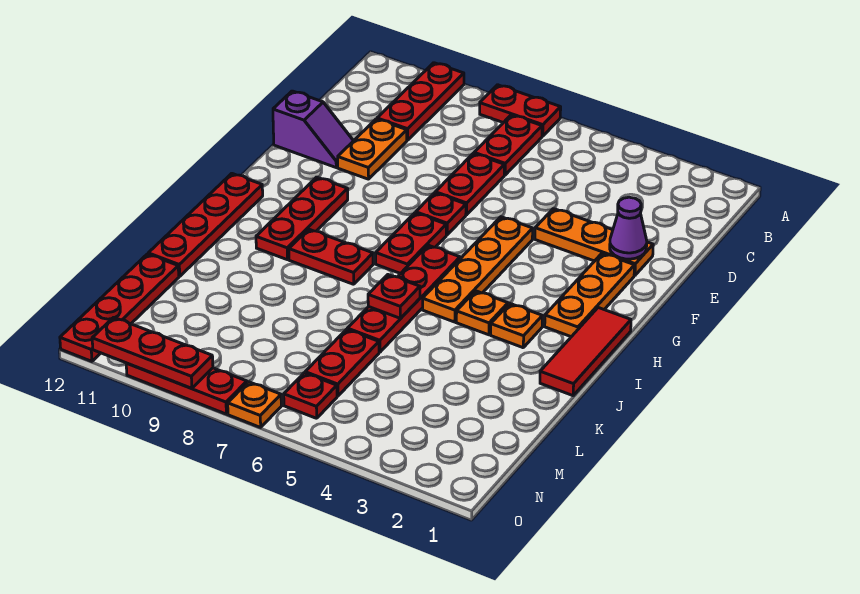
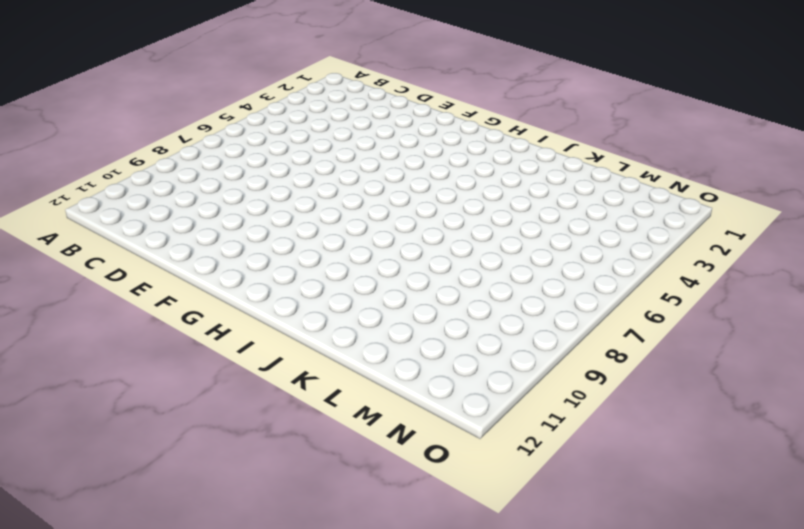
none -> red plate A7:A8 level 1
none -> red plate A10:C10 level 1
none -> red plate B7:C7 level 1

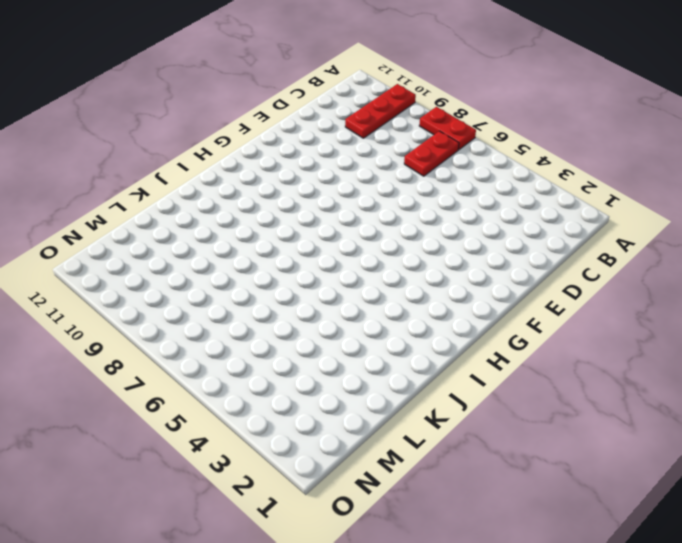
none -> red plate D7:E7 level 1
none -> orange plate D10:E10 level 1
none -> orange plate E2:E4 level 1

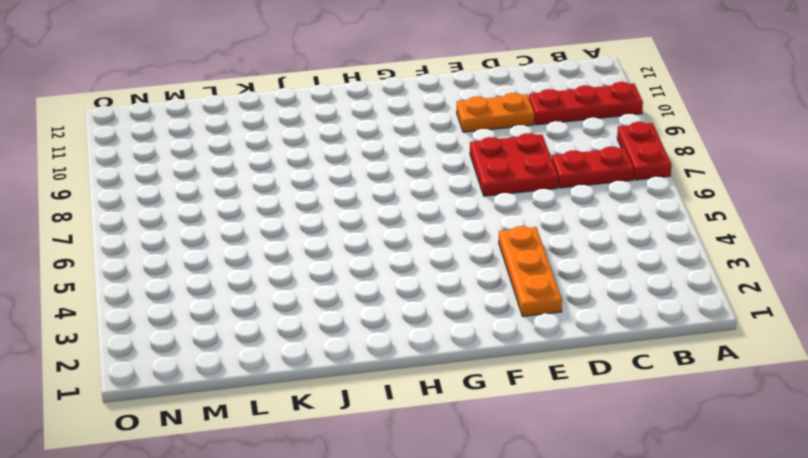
red plate D7:E8 level 1 -> red plate D7:E7 level 1
none -> purple slope E11:E12 level 1 top 12
none -> orange plate F2:H2 level 1
none -> orange plate F5:I5 level 1

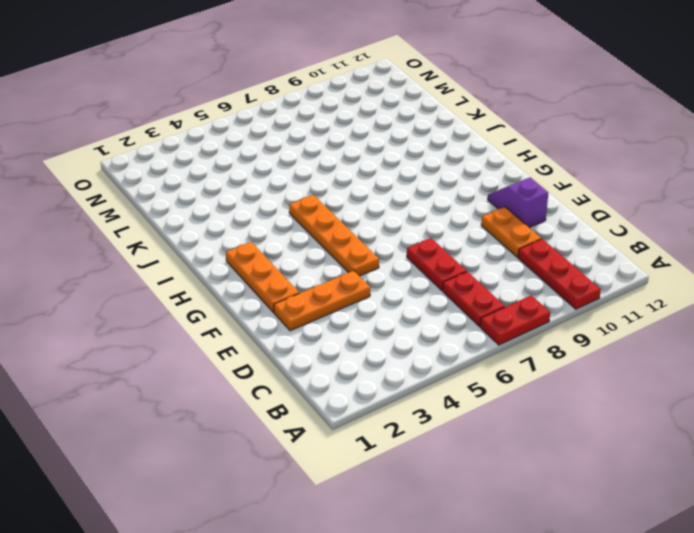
purple slope E11:F11 level 1 top E -> purple slope E11:E12 level 1 top 12
none -> red plate F7 level 1
none -> red plate G7:H7 level 1
none -> red plate G10:I10 level 1

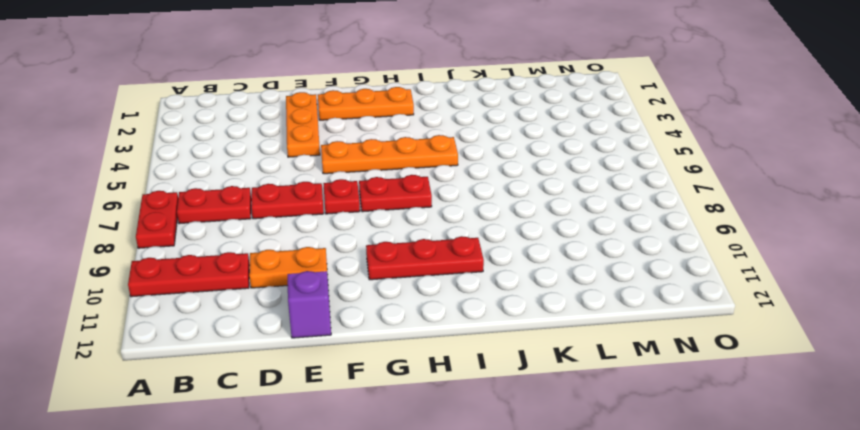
none -> red tile H1:J1 level 1
none -> red plate H6:K6 level 1
none -> red plate H12:K12 level 1

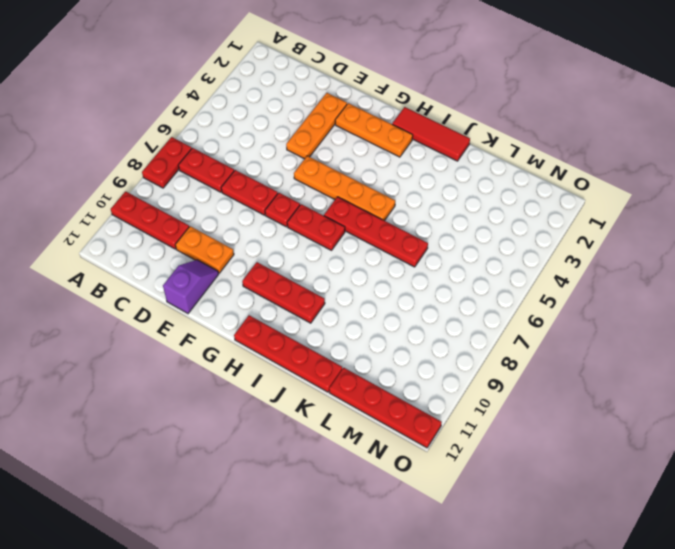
none -> orange plate I3 level 1
none -> orange plate I4 level 1
none -> red plate I8:I9 level 1

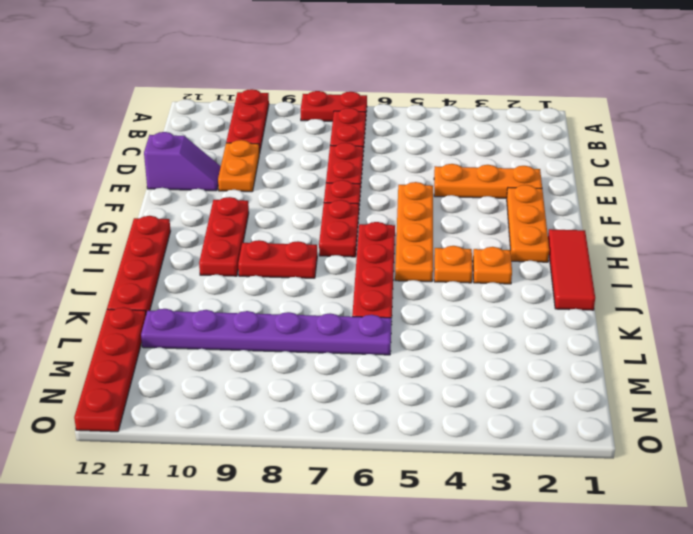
purple plate L6:L11 level 1 -> red plate L6:M6 level 1
none -> red plate N6 level 1
none -> orange plate O7 level 1
none -> red plate O8:O10 level 1

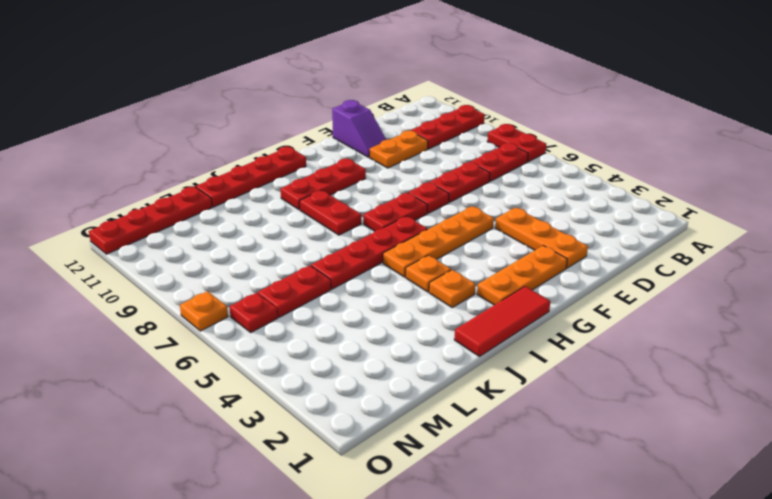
none -> red plate O8:O10 level 1
none -> purple cone E2 level 2
none -> red plate J6 level 2

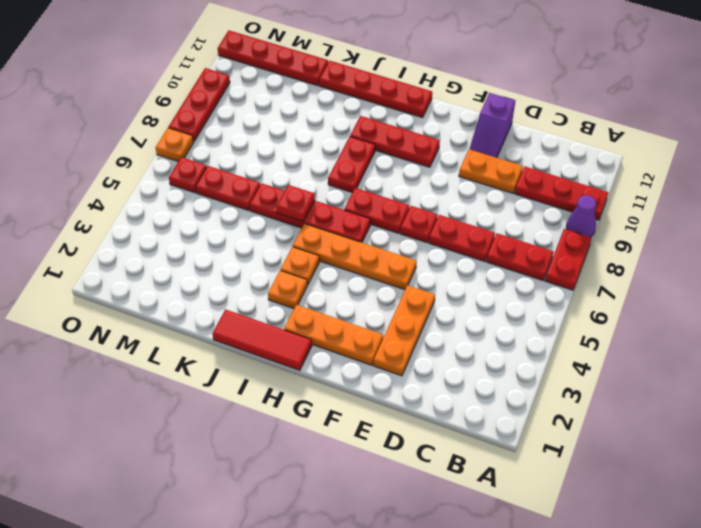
purple cone A9 level 1 -> purple cone E2 level 2
none -> red plate O9:O11 level 2

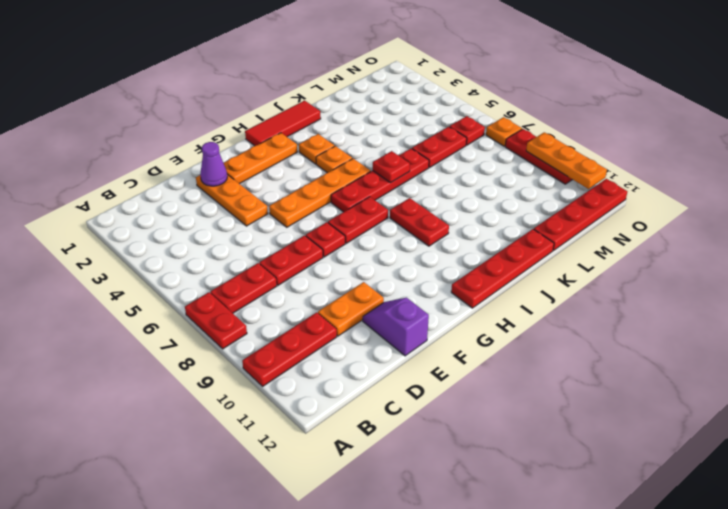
orange plate O9:O11 level 2 -> red plate O9:O11 level 2
none -> red plate G10:I10 level 1

